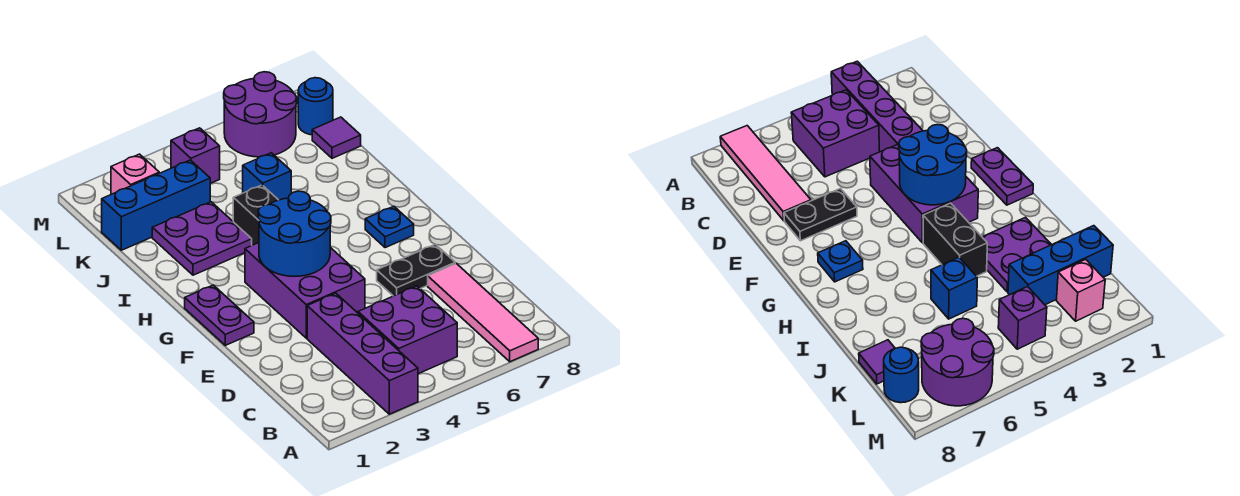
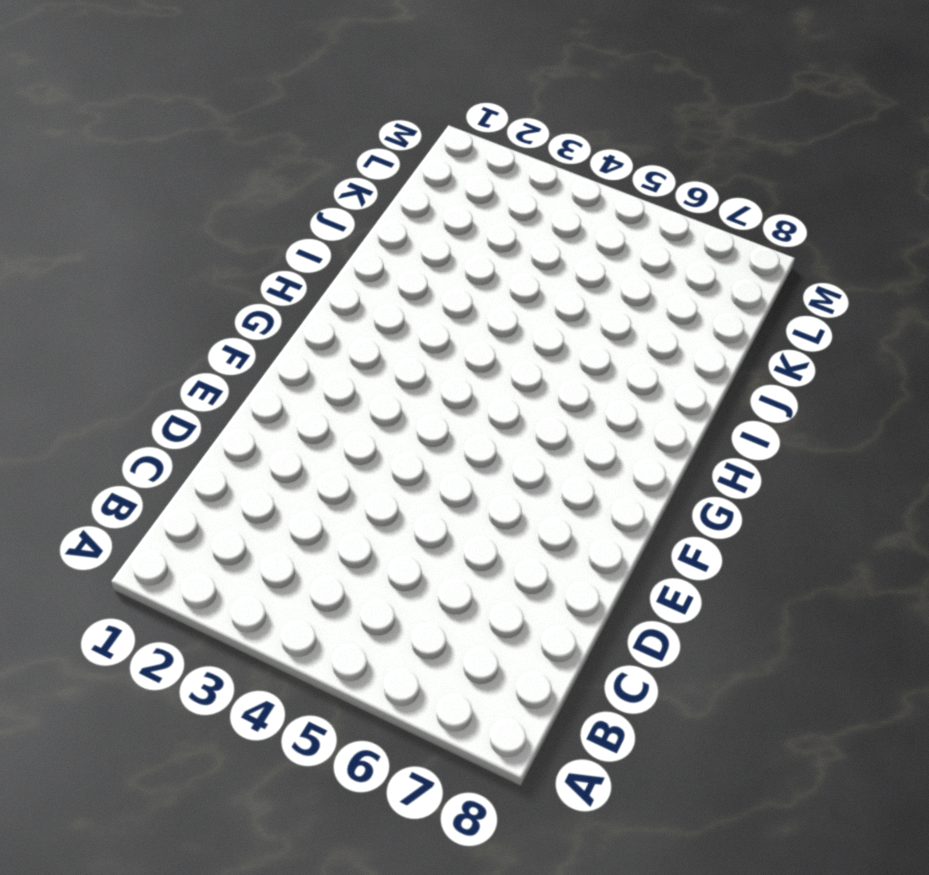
none -> purple brick A3:D3 level 1
none -> pink tile A7:D7 level 1
none -> purple brick B4:C5 level 1

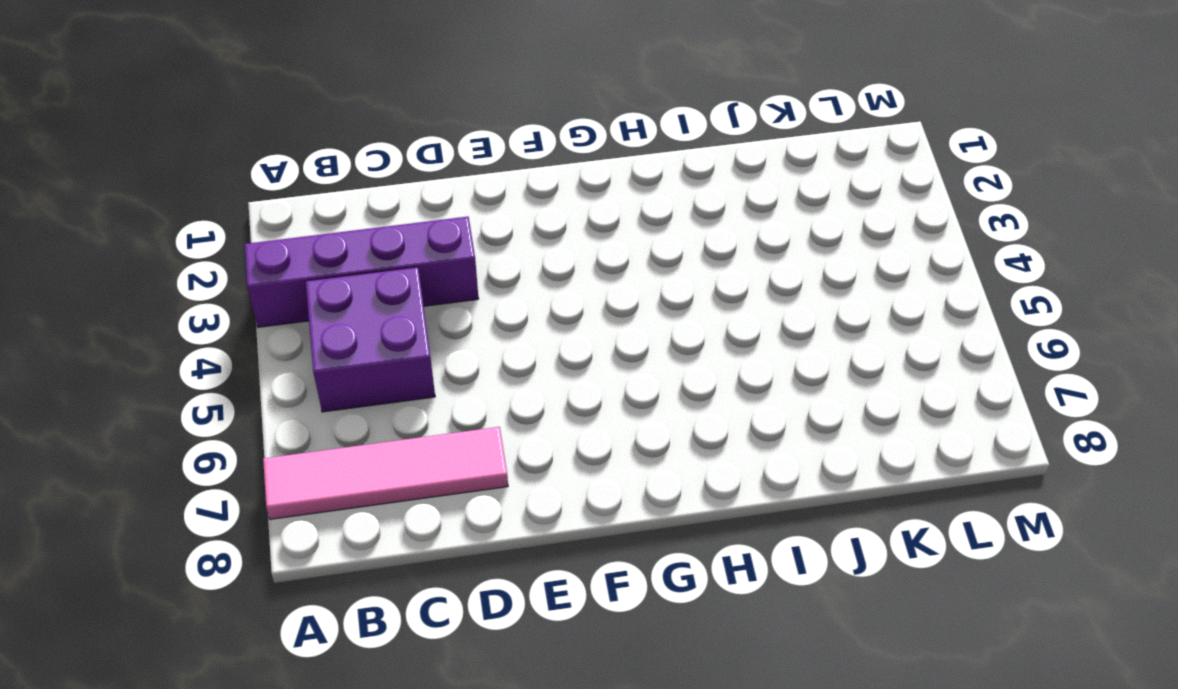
none -> purple brick E3:G4 level 1
none -> black plate E6:E7 level 1
none -> purple plate F1:G1 level 1

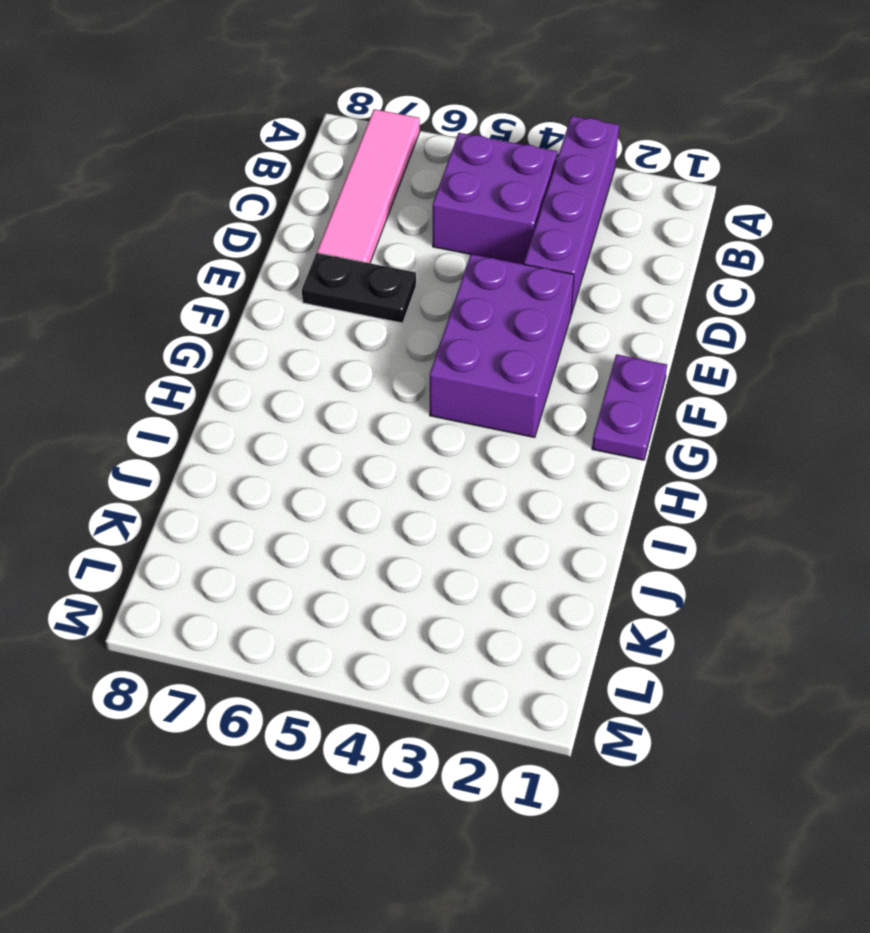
none -> blue plate G7 level 1
none -> black brick H4:I4 level 1
none -> purple plate I2:J3 level 1

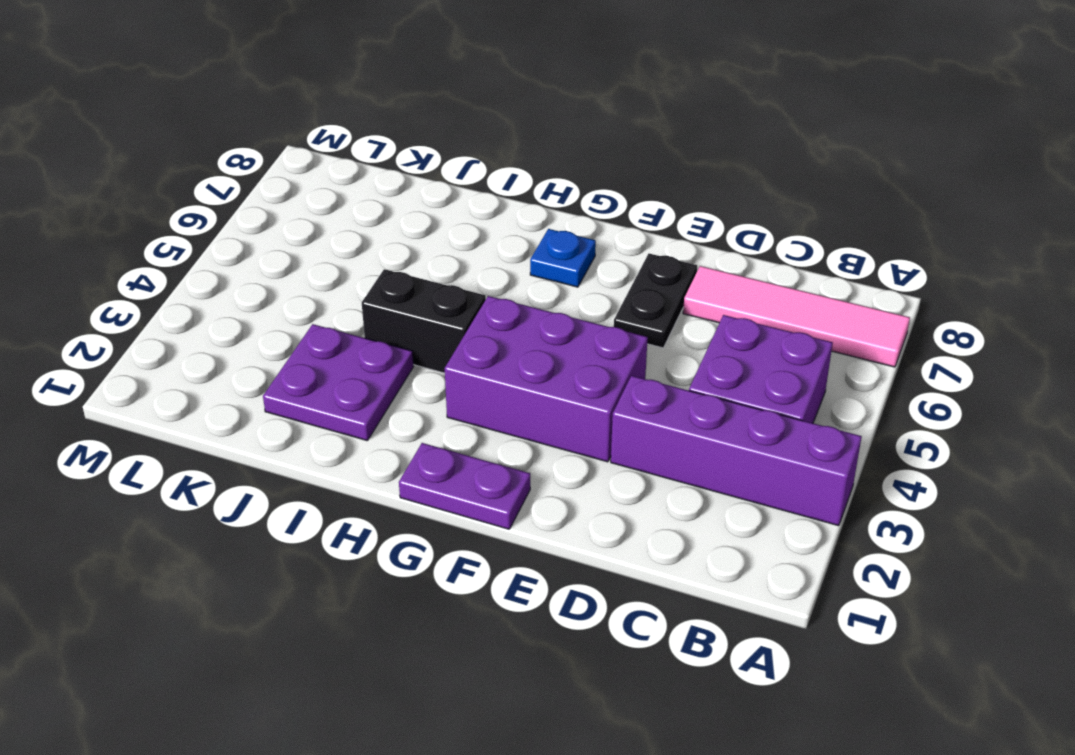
none -> blue brick J5 level 1
none -> blue brick K1:K3 level 1
none -> purple tile K8 level 1

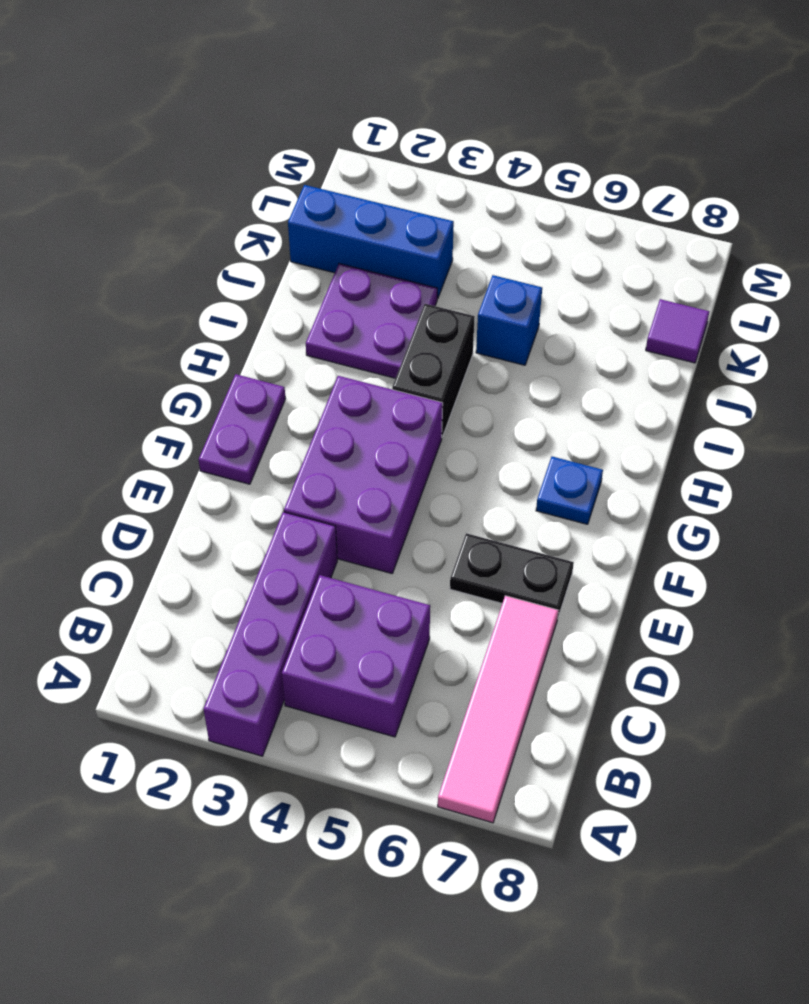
none -> pink brick L2 level 1
none -> purple brick L4 level 1
none -> purple round brick L6:M7 level 1

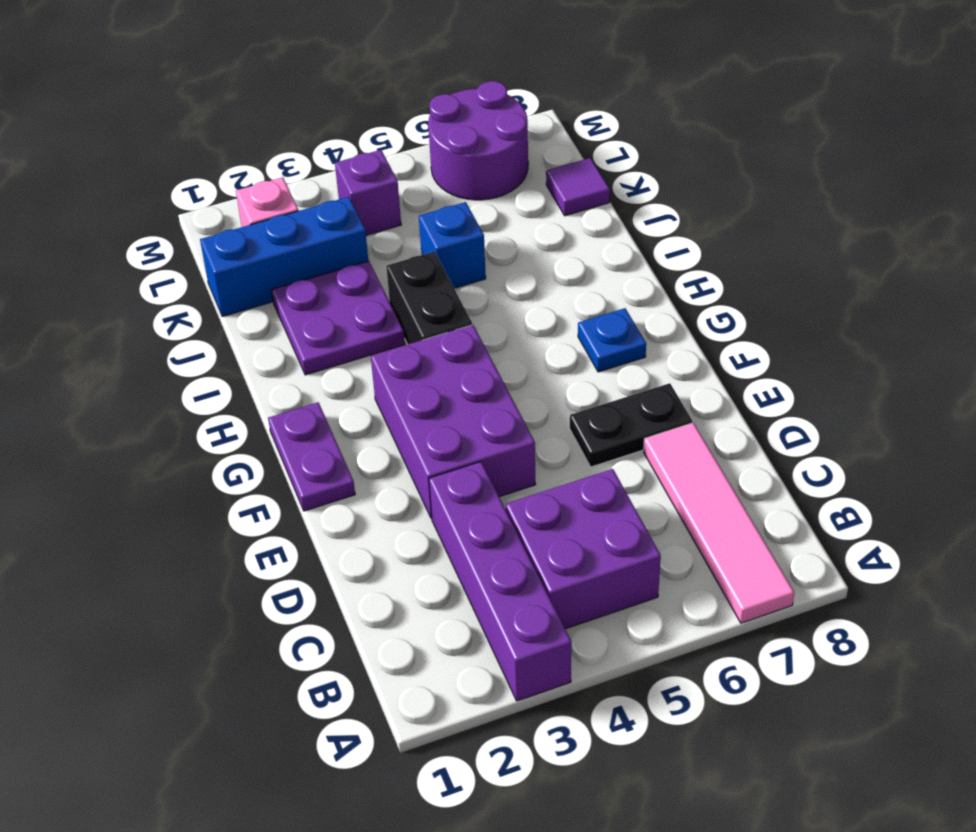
none -> blue round brick L8 level 1
none -> blue round brick F3:G4 level 2

